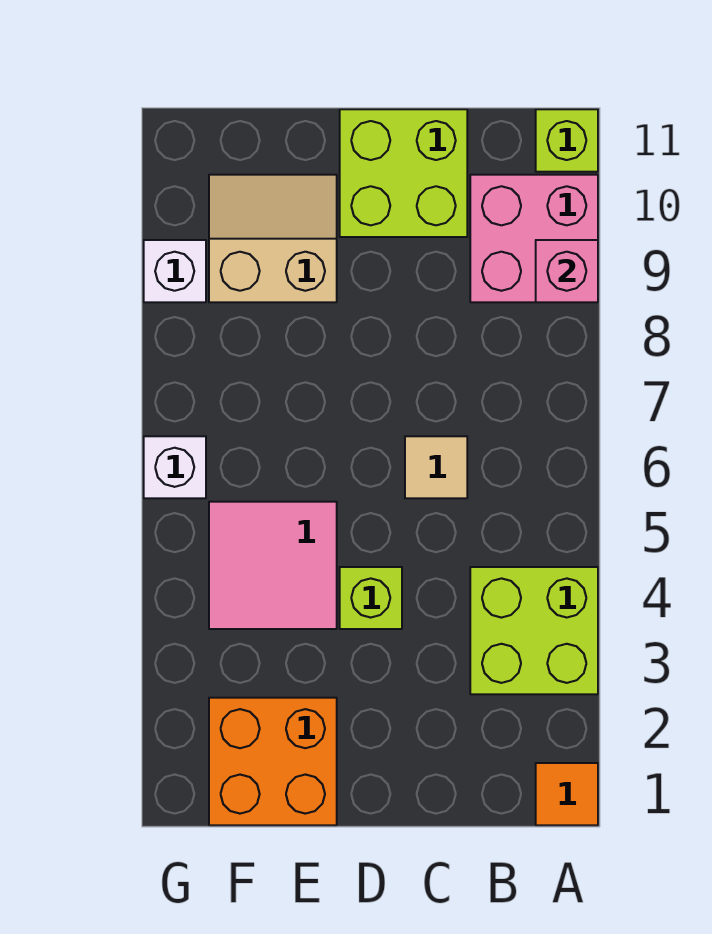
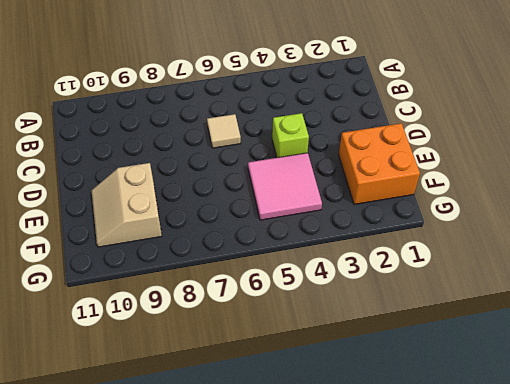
none -> orange tile A1 level 1
none -> lime brick A3:B4 level 1
none -> pink brick A9:B10 level 1

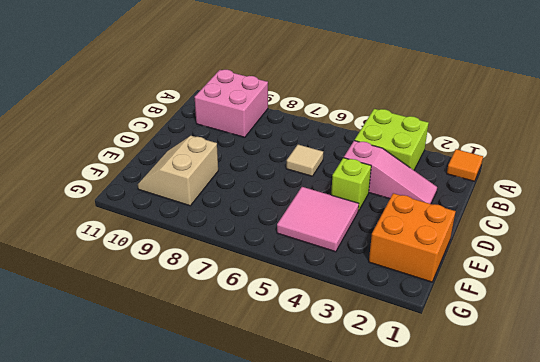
pink slope C2:C4 level 1 top 4 -> none
none -> lime brick A11 level 1
none -> lime brick C10:D11 level 1
none -> white brick G6 level 1

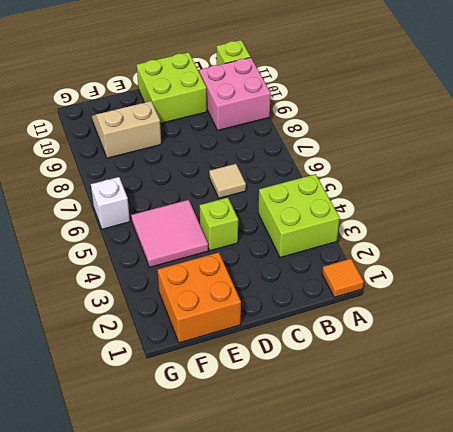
none -> white brick G9 level 1
none -> pink brick A9 level 2

